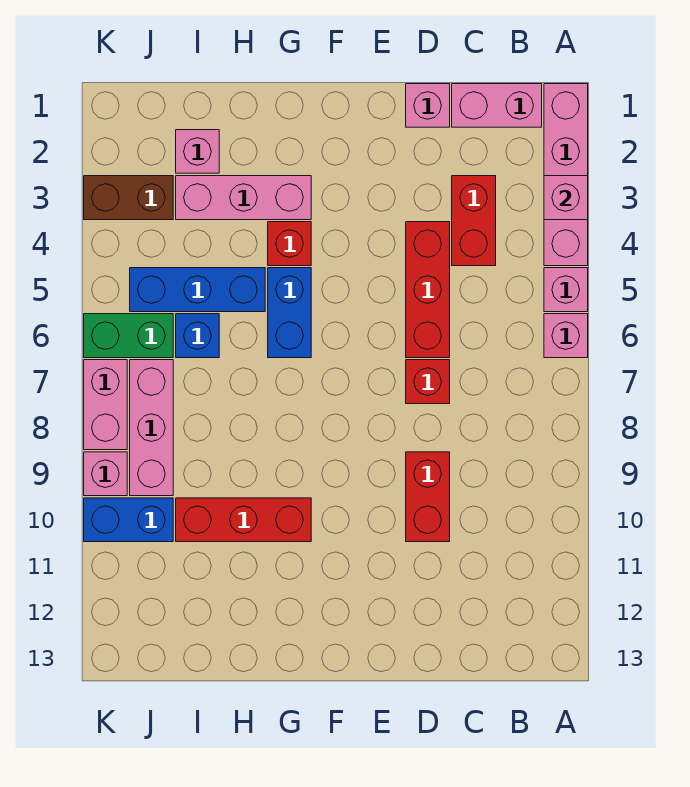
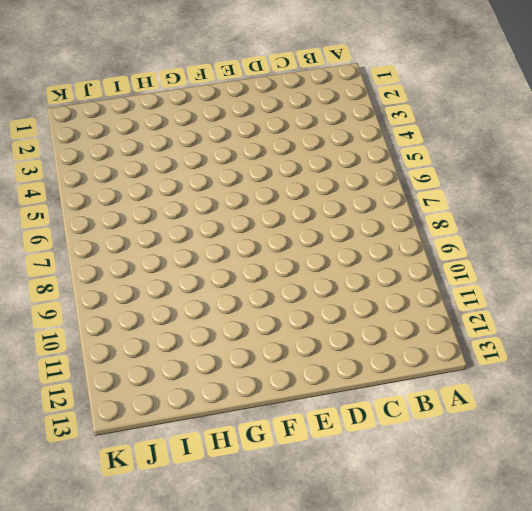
none -> pink brick A1:A4 level 1
none -> pink brick A5 level 1
none -> pink brick A6 level 1

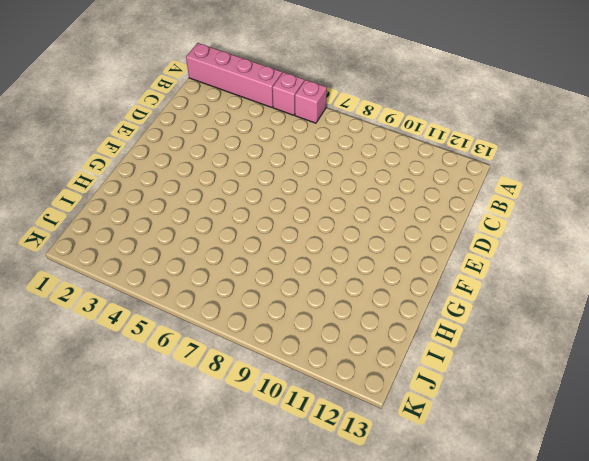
none -> pink brick B1:C1 level 1
none -> red brick C3:C4 level 1
none -> pink brick D1 level 1

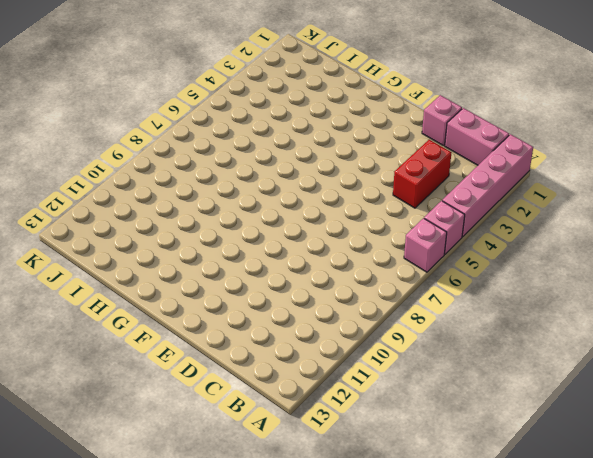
none -> red brick D4:D6 level 1
none -> red brick D7 level 1
none -> red brick D9:D10 level 1

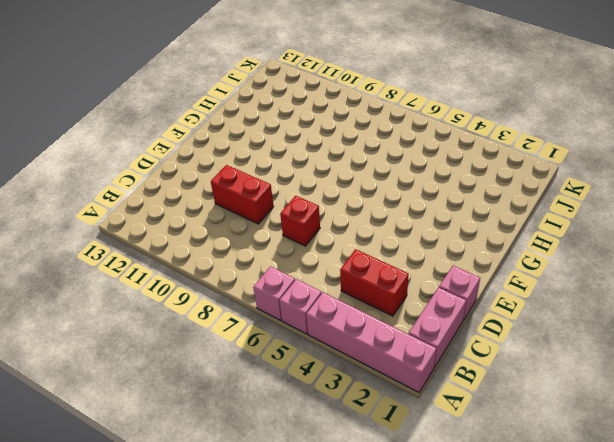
none -> red brick D4:D6 level 1
none -> pink brick G3:I3 level 1
none -> red brick G4 level 1

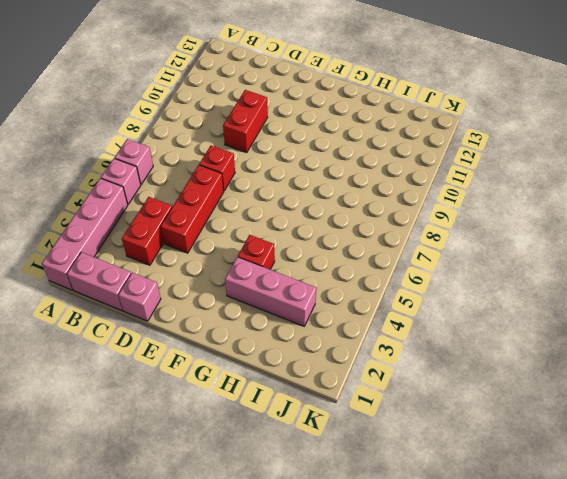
none -> blue brick G5:G6 level 1
none -> red brick G10:I10 level 1
none -> blue brick H5:J5 level 1

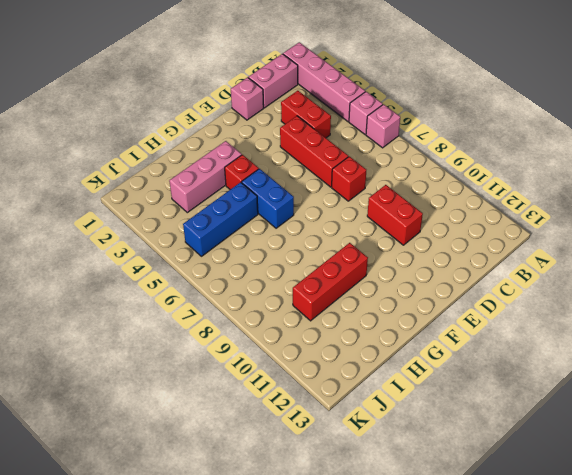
none -> pink brick I2 level 1
none -> blue brick I6 level 1
none -> brown brick J3:K3 level 1

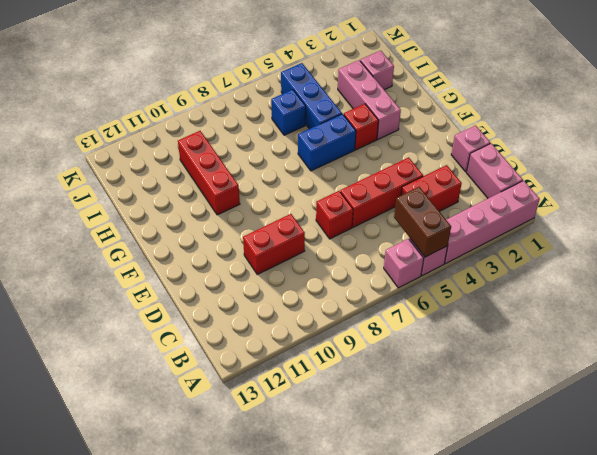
brown brick A5:B5 level 2 -> brown brick J3:K3 level 1
none -> green brick J6:K6 level 1
none -> pink brick J7:J9 level 1
none -> blue brick J10:K10 level 1

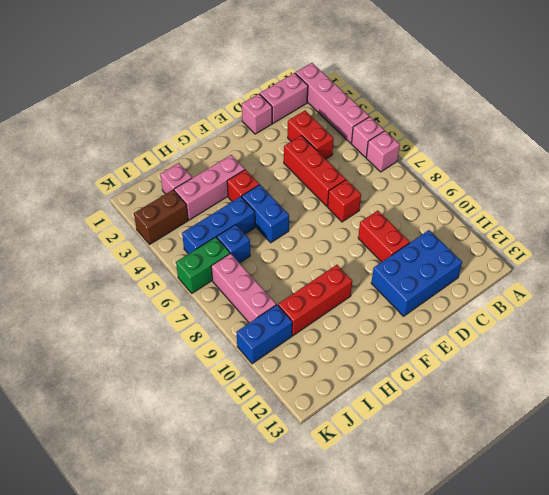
blue brick C11:E12 level 1 -> none
none -> pink brick K7:K8 level 1
none -> pink brick K9 level 1
none -> pink brick A3 level 2

